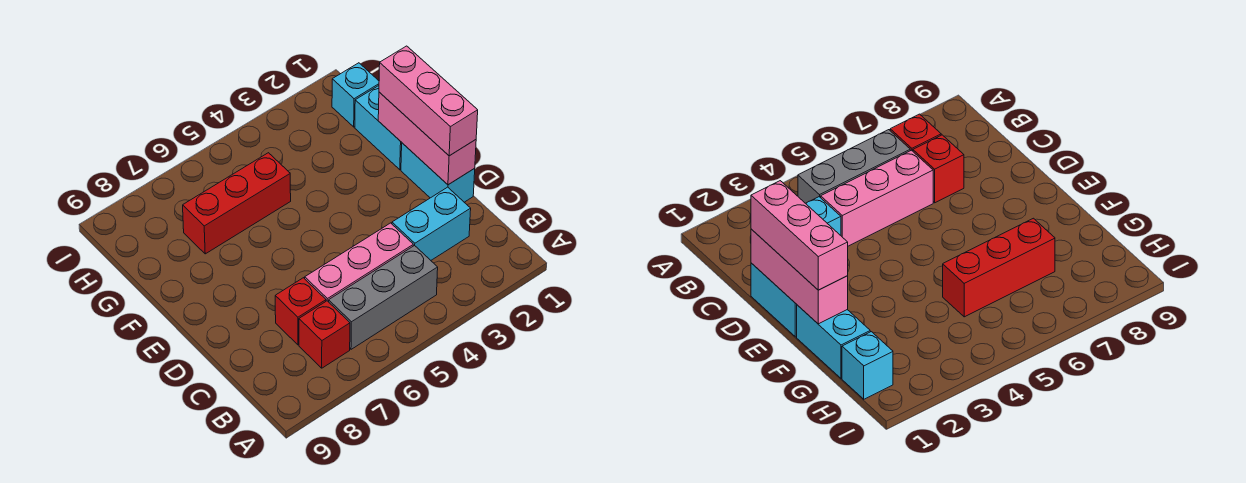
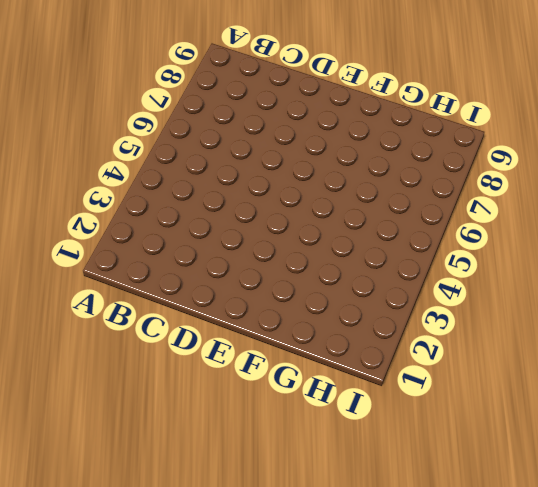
none -> grey brick B4:B6 level 1
none -> red brick B7 level 1

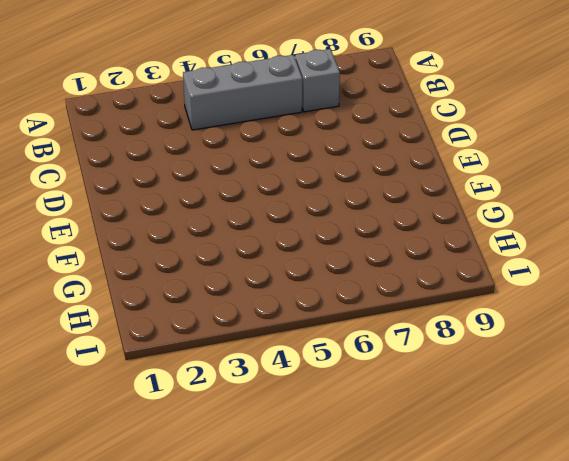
grey brick B7 level 1 -> red brick B7 level 1
none -> cyan brick C2:C3 level 1
none -> pink brick C4:C6 level 1

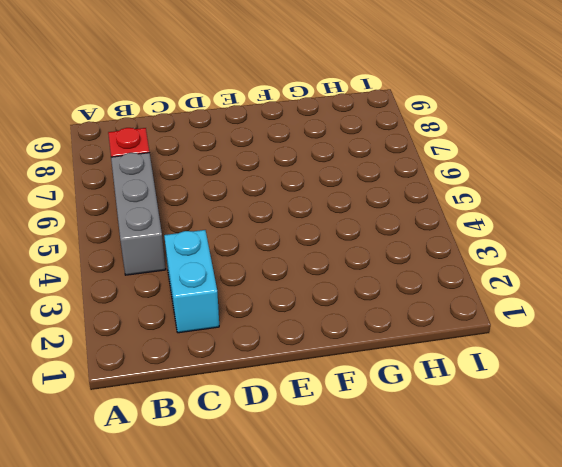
none -> pink brick C4:C6 level 1
none -> red brick C7 level 1

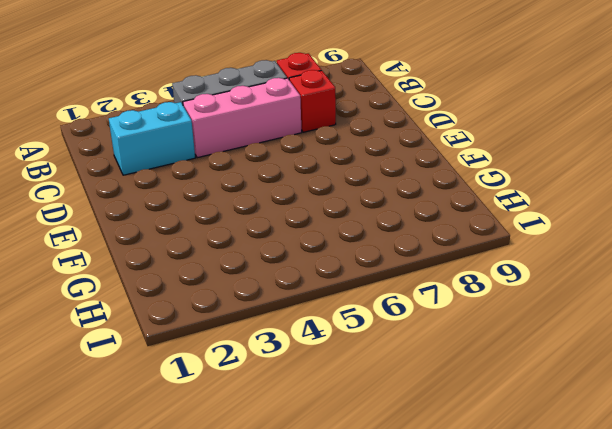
none -> cyan brick D1:E1 level 1
none -> cyan brick F1:G1 level 1

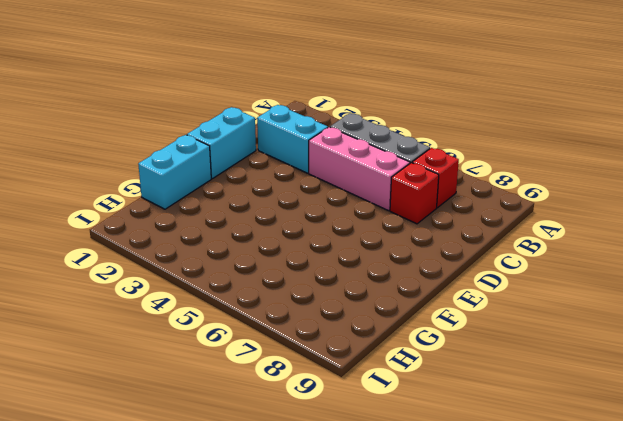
none -> red brick G5:G7 level 1
none -> cyan brick H1 level 1

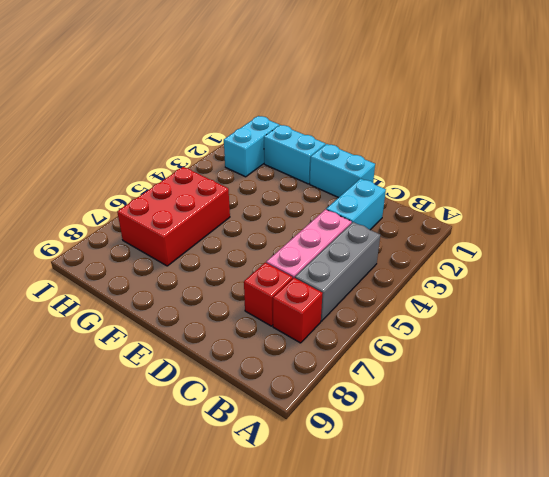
red brick G5:H7 level 1 -> red brick G5:G7 level 1
cyan brick H1:H2 level 1 -> cyan brick H1 level 1
none -> pink brick D1:F1 level 2
none -> pink brick D1:F1 level 3

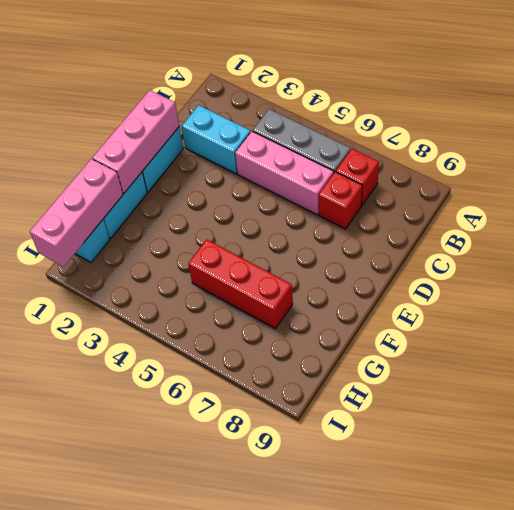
pink brick G1:I1 level 2 -> pink brick D1:F1 level 3

